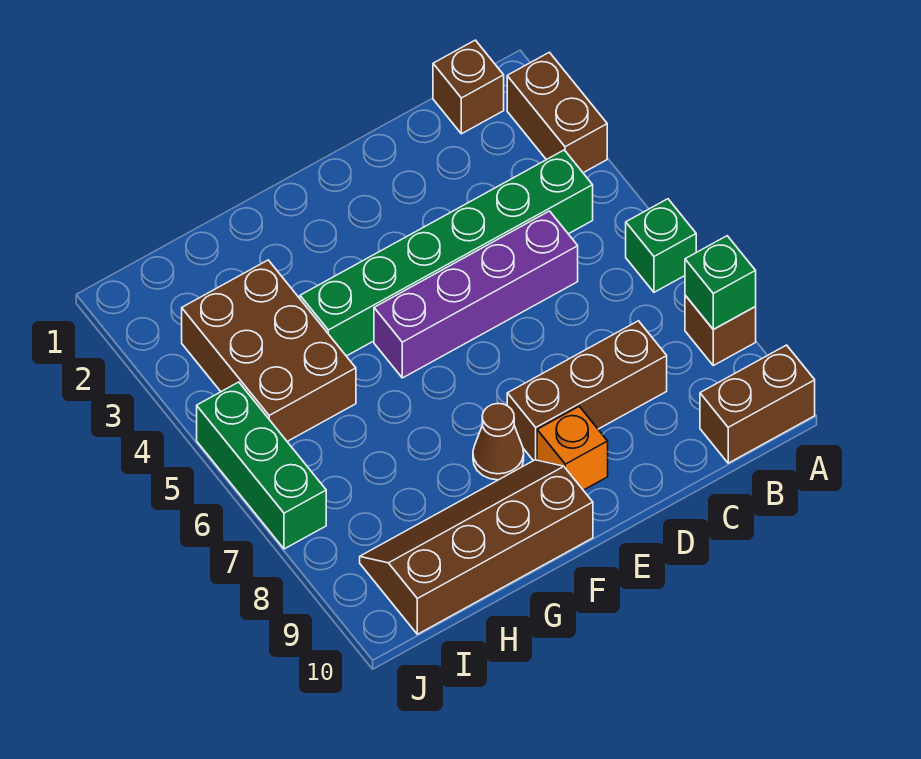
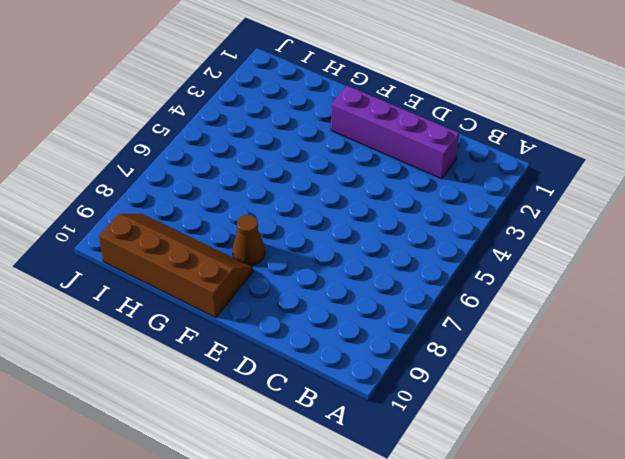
purple brick C2:F2 level 1 -> purple brick C5:F5 level 1
none -> brown brick A2:A3 level 1
none -> green brick A6 level 1
none -> brown brick A8 level 1

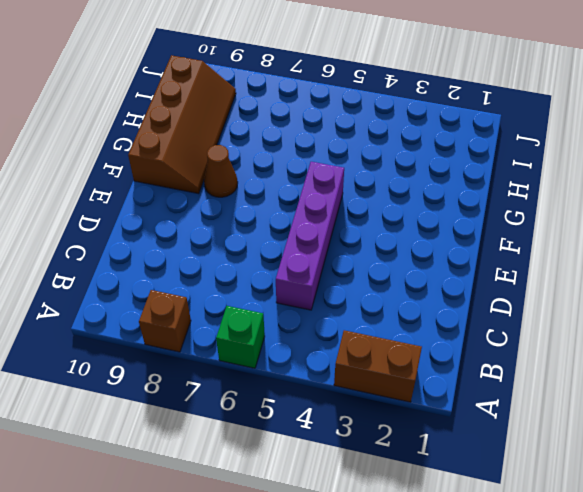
none -> brown brick A10:B10 level 1
none -> brown brick B1 level 1
none -> green brick B4:G4 level 1

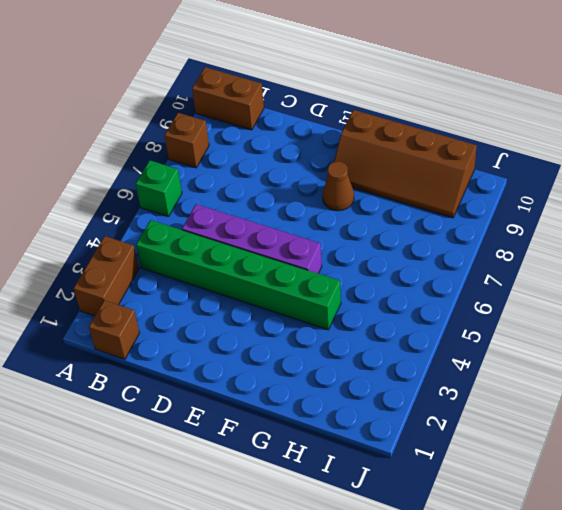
none -> brown brick C8:E8 level 1
none -> orange brick E9 level 1
none -> brown brick H3:I5 level 1

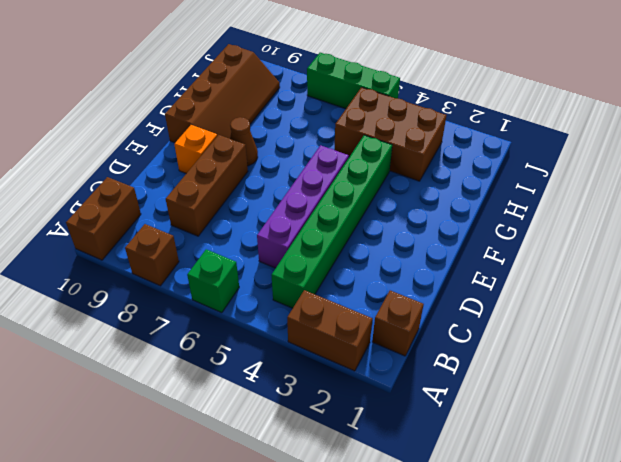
none -> green brick A8 level 2

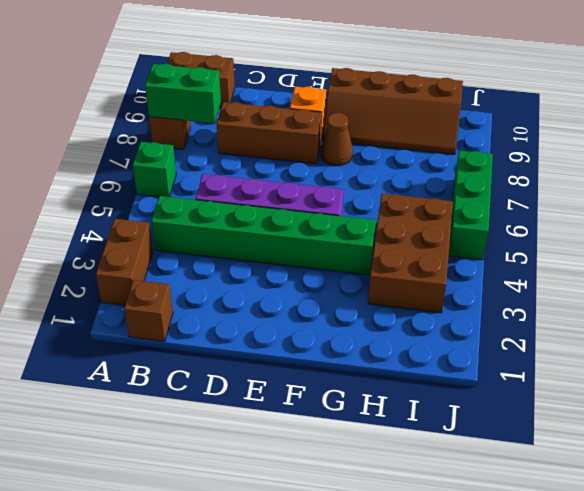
green brick A8:B8 level 2 -> green brick A8 level 2

